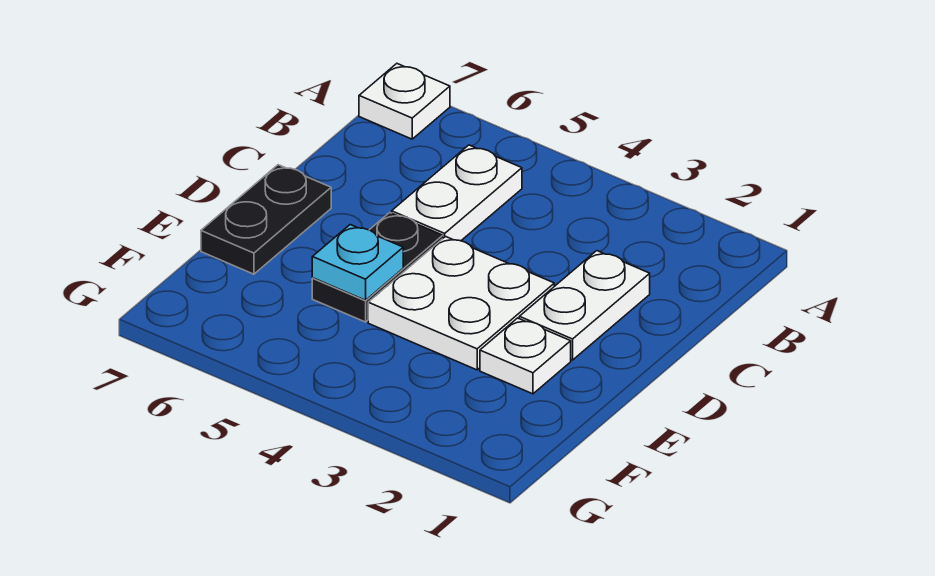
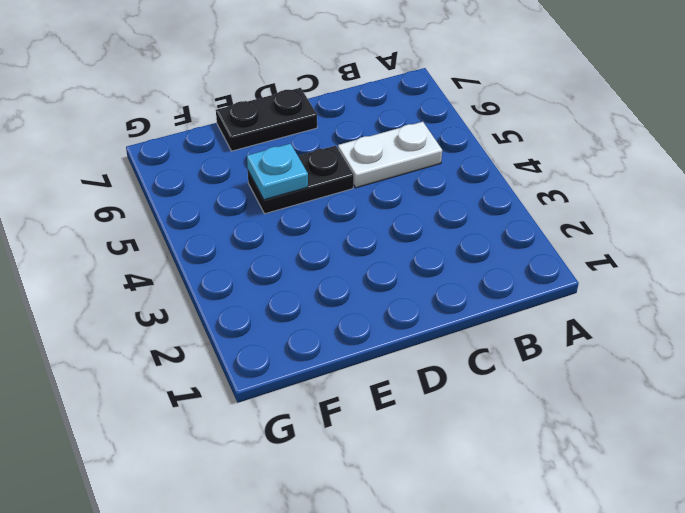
none -> white plate A7 level 1
none -> white plate C2:D2 level 1

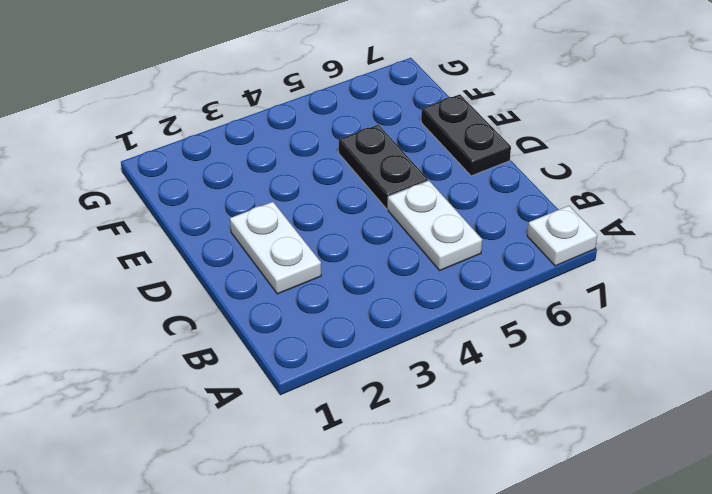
none -> white plate D3:E4 level 1
none -> white plate E2 level 1

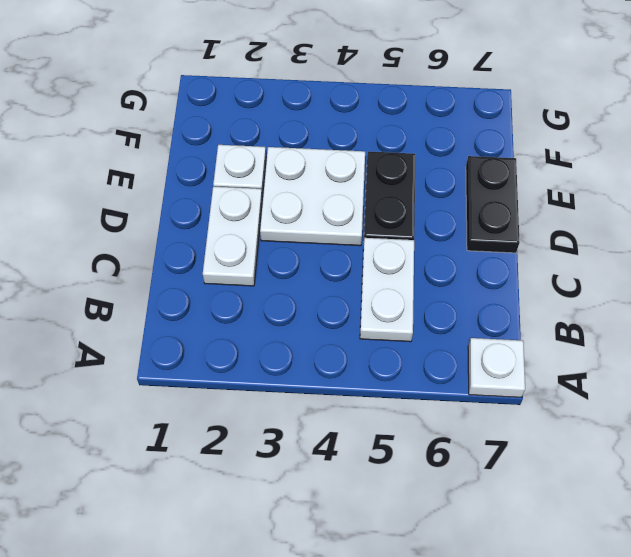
none -> cyan plate E5 level 2

